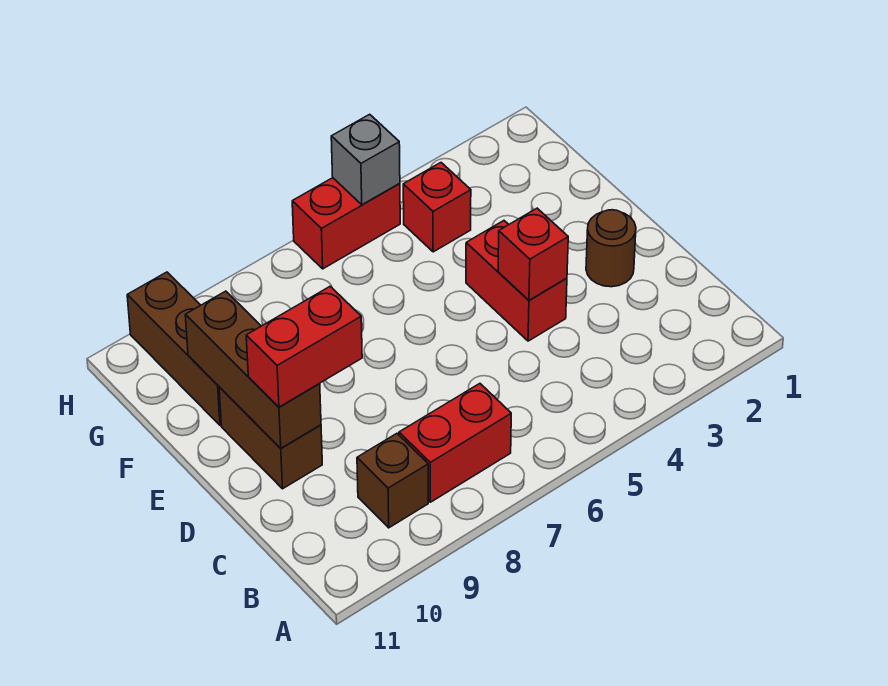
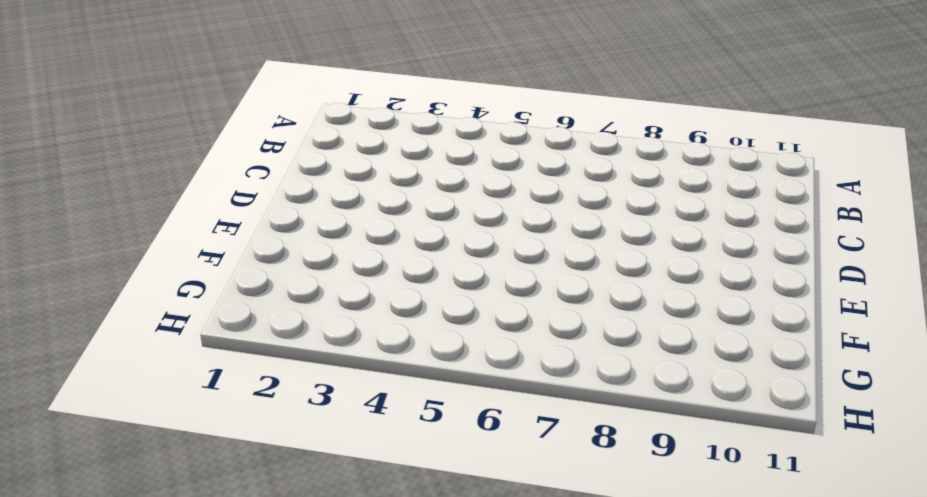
none -> red brick B7:B8 level 1
none -> brown brick B9 level 1
none -> brown round brick D2 level 1

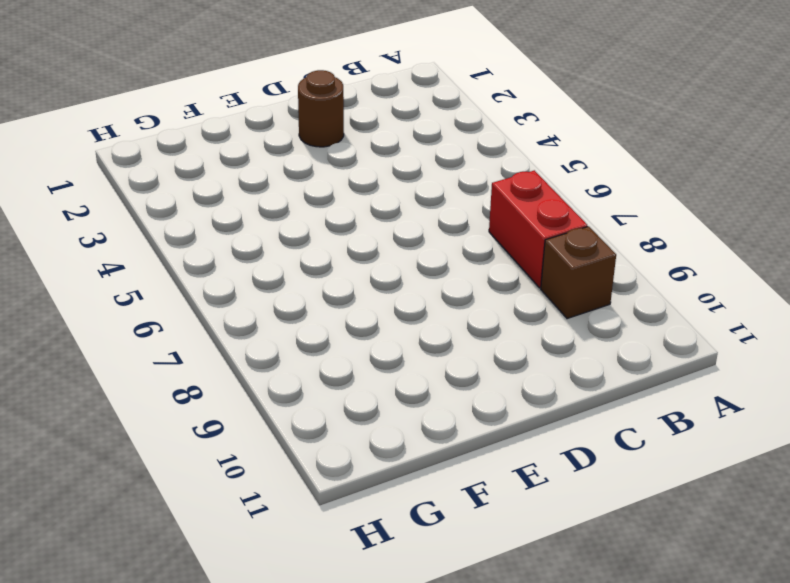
none -> red brick D4:E4 level 1
none -> brown brick D10:E10 level 1
none -> brown brick F10:H10 level 1

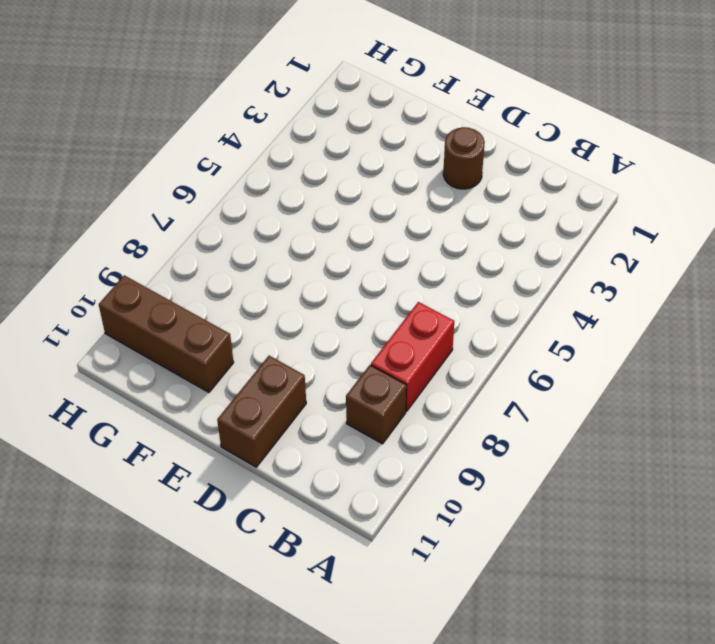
brown brick D10:D11 level 1 -> brown brick D10:E10 level 1
none -> red brick D4:E4 level 1
none -> red brick G4 level 1
none -> red brick H5:H6 level 1

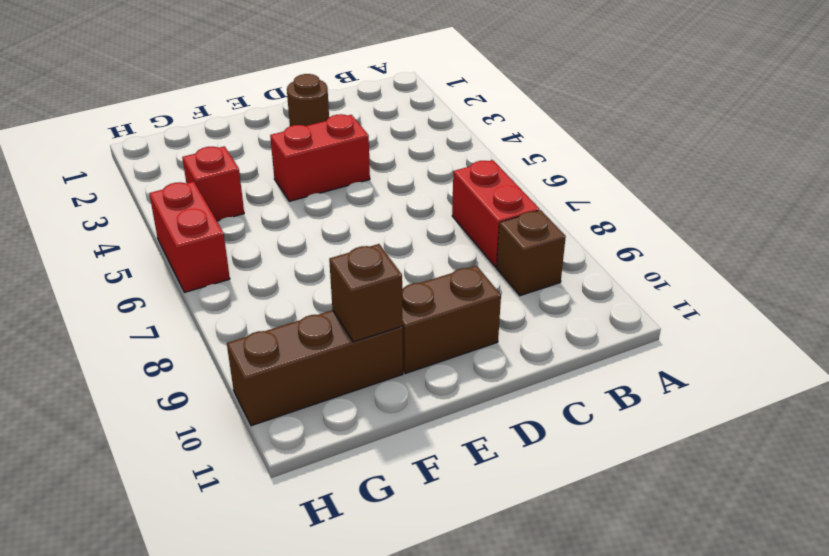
brown brick F10 level 2 -> brown brick D10:F10 level 2
none -> red brick D4 level 2
none -> grey brick H5 level 2
none -> red brick D9:D10 level 3

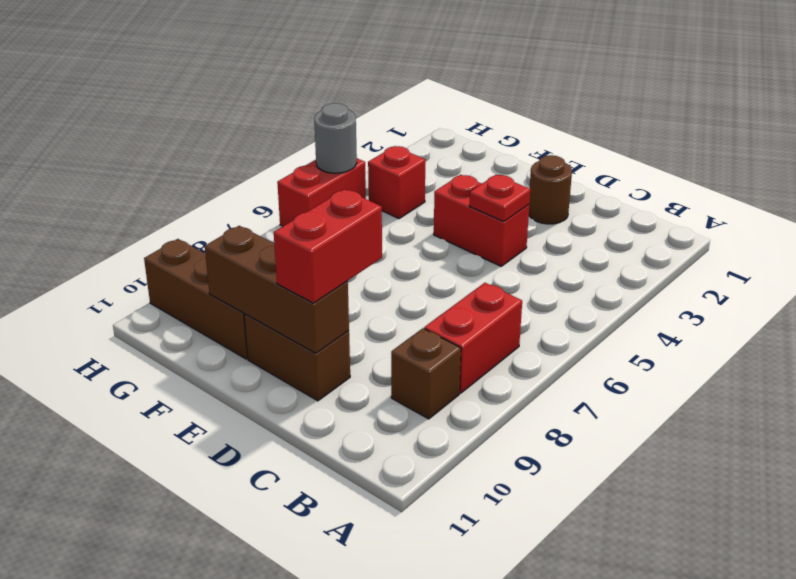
red plate D4 level 2 -> red brick D4 level 2
grey round brick H5 level 2 -> grey brick H5 level 2

